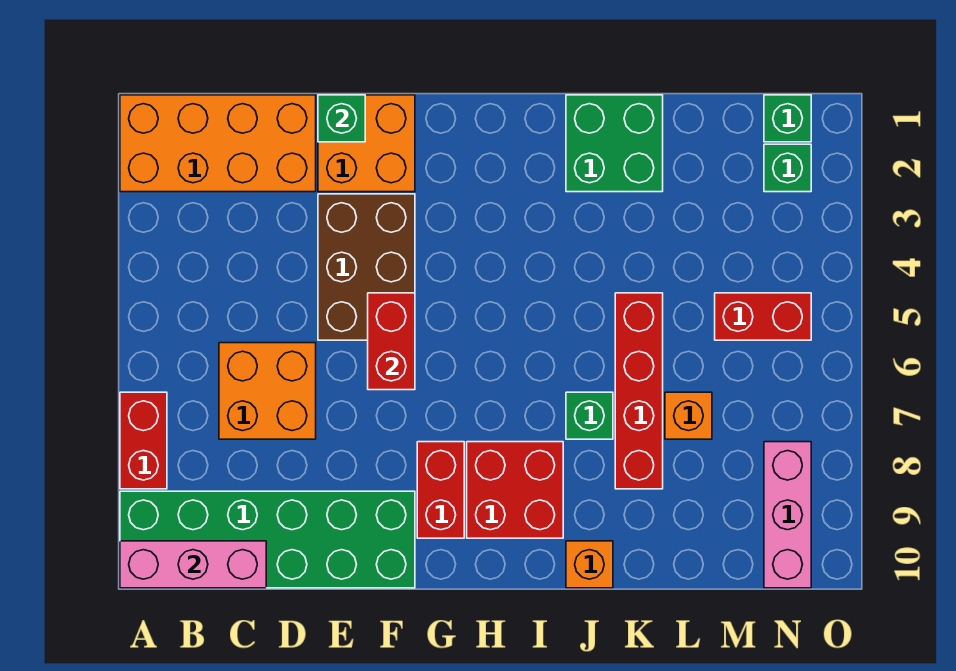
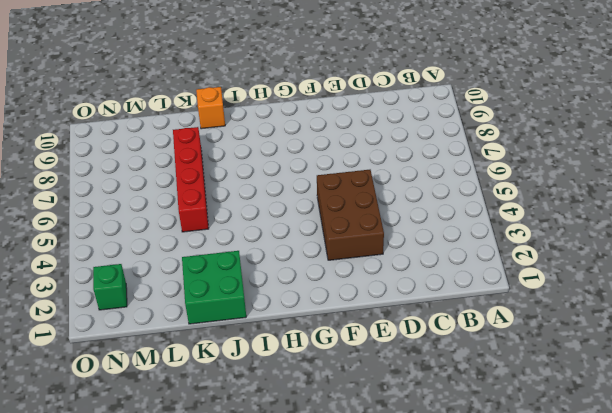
none -> orange brick A1:D2 level 1
none -> red brick A7:A8 level 1
none -> green brick A9:F10 level 1

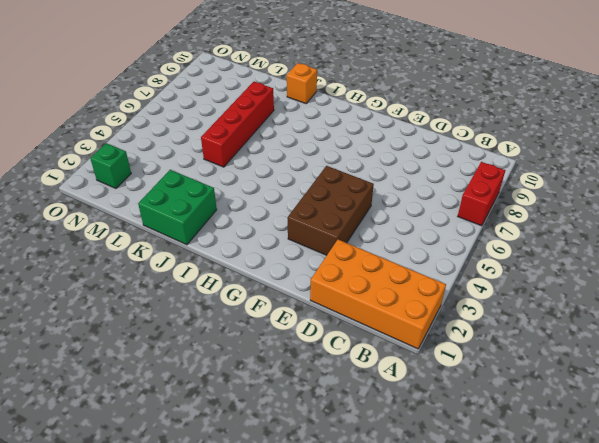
none -> green brick A9:F10 level 1
none -> orange brick C6:D7 level 1
none -> orange brick E1:F2 level 1

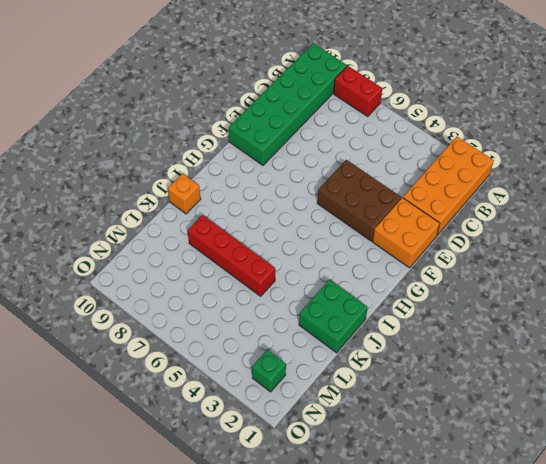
none -> orange brick C6:D7 level 1
none -> red brick G8:G9 level 1
none -> red brick H8:I9 level 1

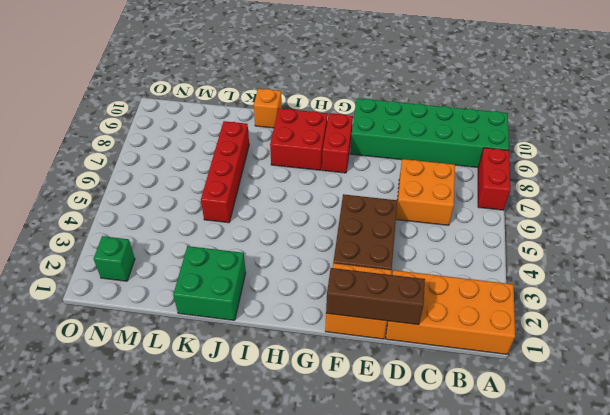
brown brick D1:F1 level 2 -> green brick E1 level 2
none -> green brick J7 level 1
none -> orange brick L7 level 1
none -> red brick M5:N5 level 1

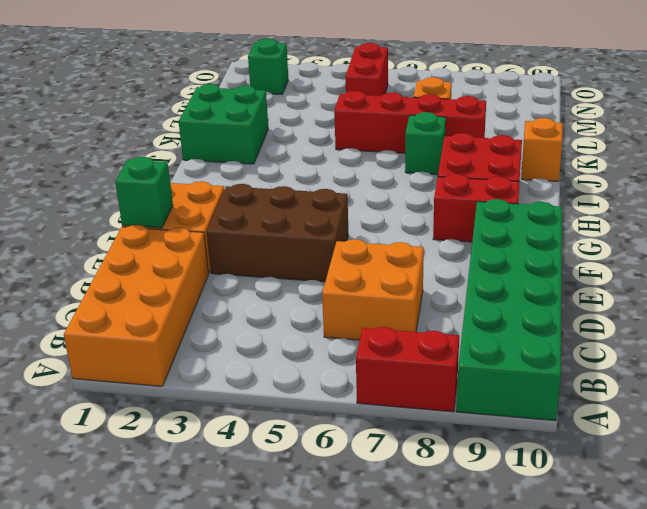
none -> green brick N1 level 1
none -> pink brick N8:N10 level 1
none -> pink brick A10:C10 level 2

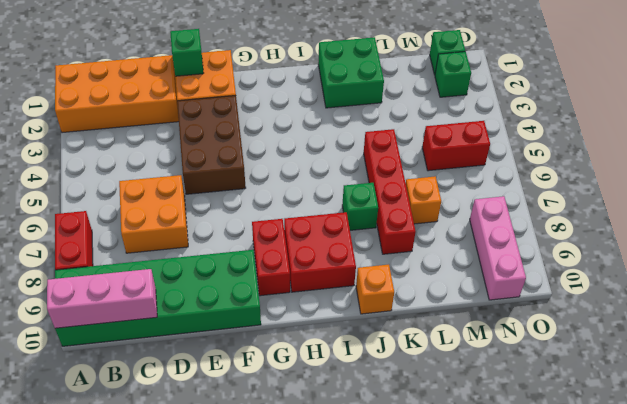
none -> red brick F5:F6 level 2

